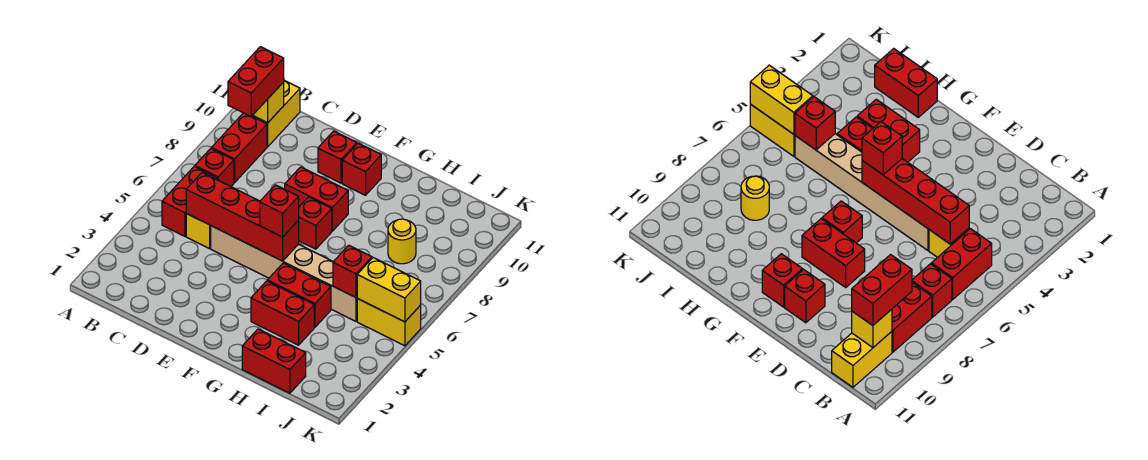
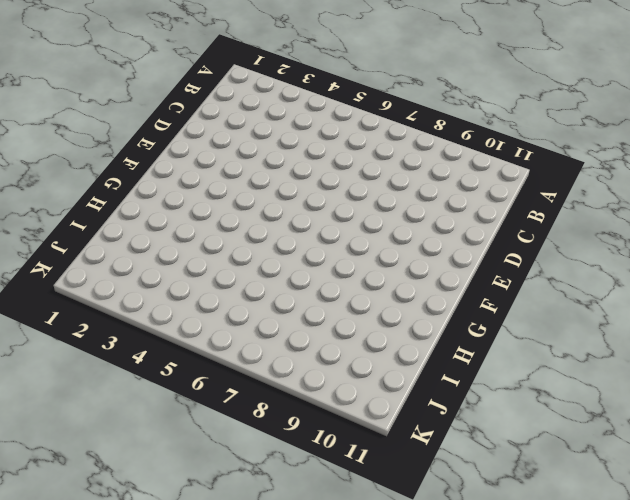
none -> red brick B5:B6 level 1
none -> red brick B7 level 1
none -> red brick B8:B9 level 1

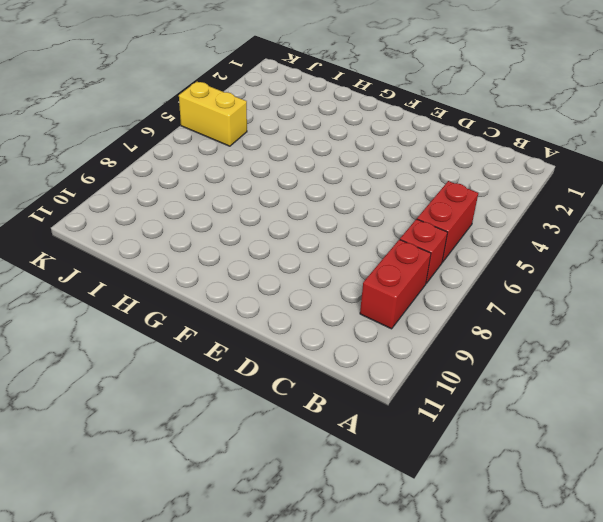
none -> yellow brick B10:B11 level 1
none -> yellow brick C5 level 1
none -> tan brick D5:I5 level 1

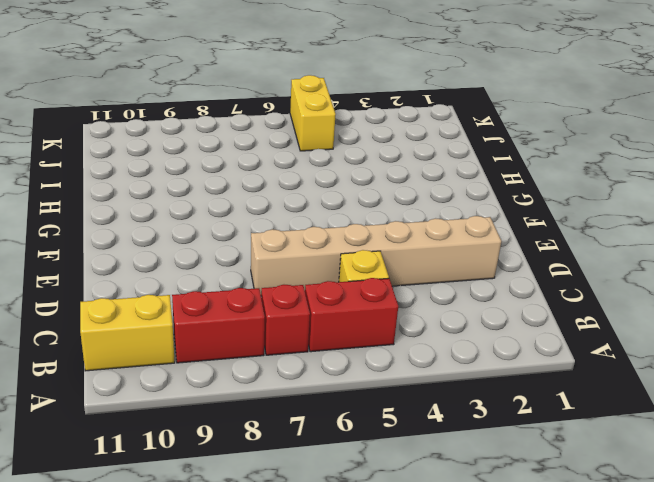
tan brick D2:D7 level 1 -> tan brick D5:I5 level 1
none -> red brick E8:F8 level 1
none -> red brick E10 level 1
none -> red brick F7 level 1

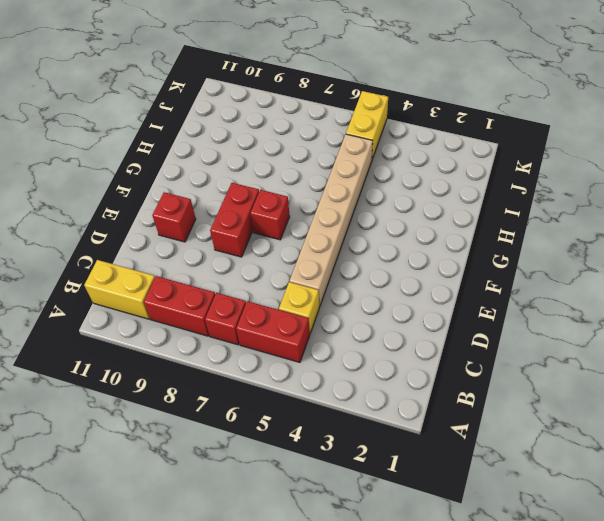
none -> red brick F10 level 1
none -> red brick G3:H3 level 1
none -> red brick G4:H4 level 1

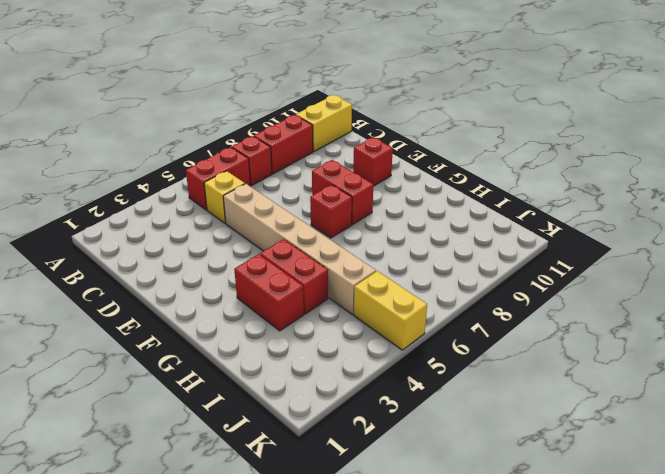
none -> red brick F10 level 1
none -> red brick H1:I1 level 1
none -> yellow round brick I8 level 1

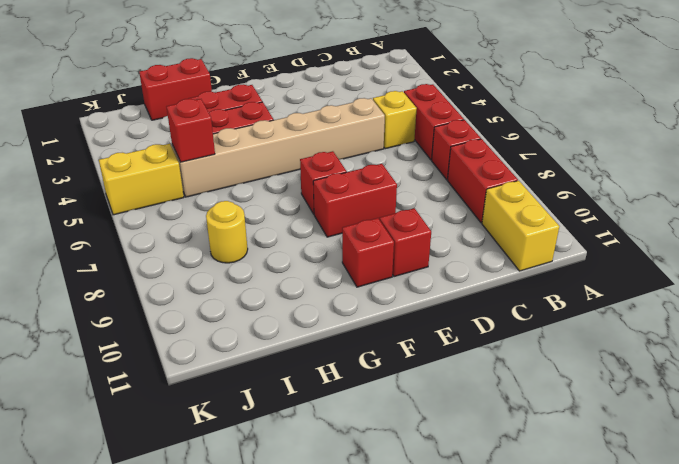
none -> yellow brick B10 level 2
none -> red brick C5:F5 level 2
none -> yellow brick J5:K5 level 2

